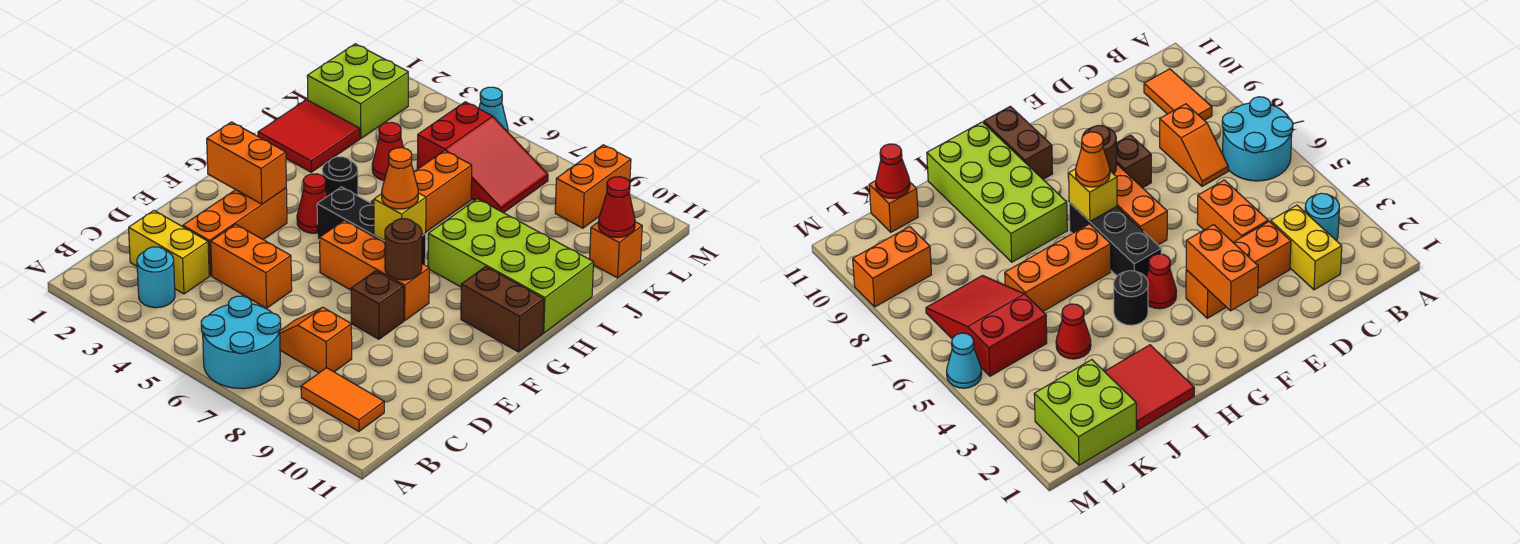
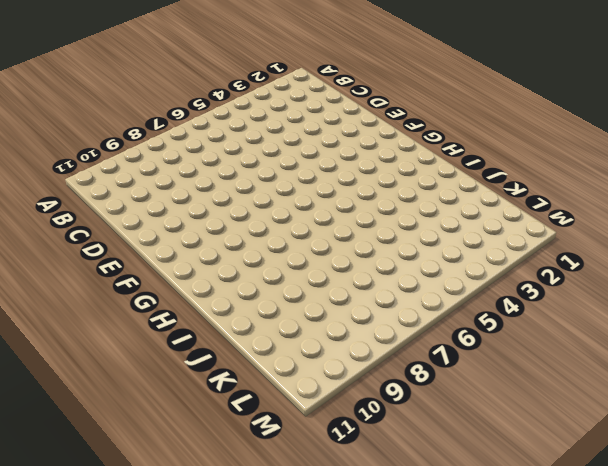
none -> cyan round brick A6:B7 level 1
none -> cyan round brick B3 level 1
none -> orange tile B9:B10 level 1

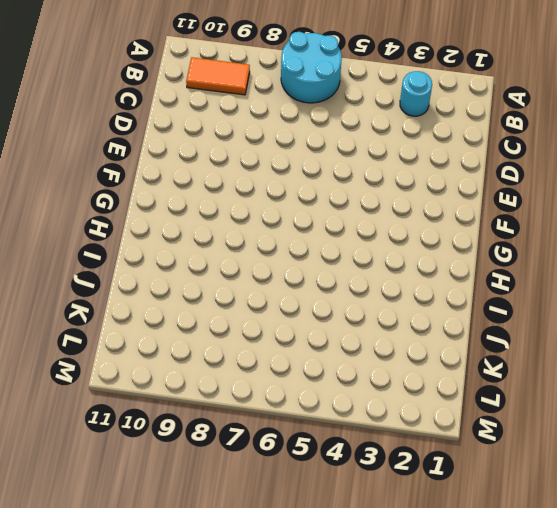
none -> yellow brick C2:C3 level 1
none -> orange slope C7:C8 level 1 top 8
none -> orange brick D3:F3 level 1

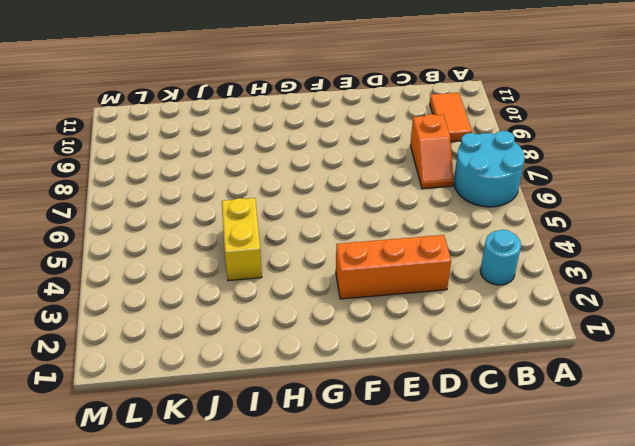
yellow brick I4:I5 level 1 -> yellow brick C2:C3 level 1
none -> orange brick D4:D5 level 1
none -> brown brick E8 level 1
none -> orange brick F6:F8 level 1

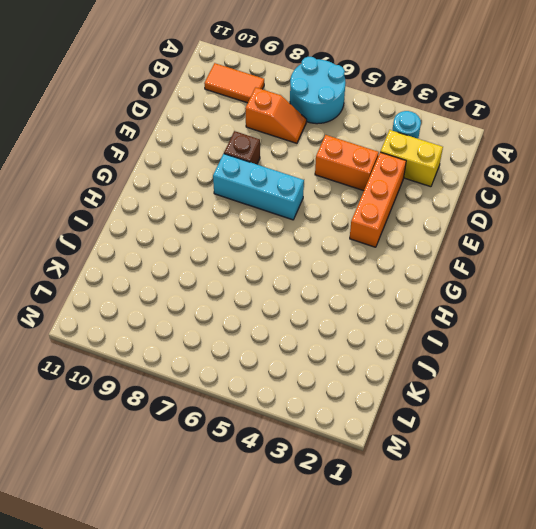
cyan brick F6:F8 level 1 -> orange brick F6:F8 level 1
none -> red cone G4 level 1
none -> black brick G5:G7 level 1
none -> brown brick G10:G11 level 1

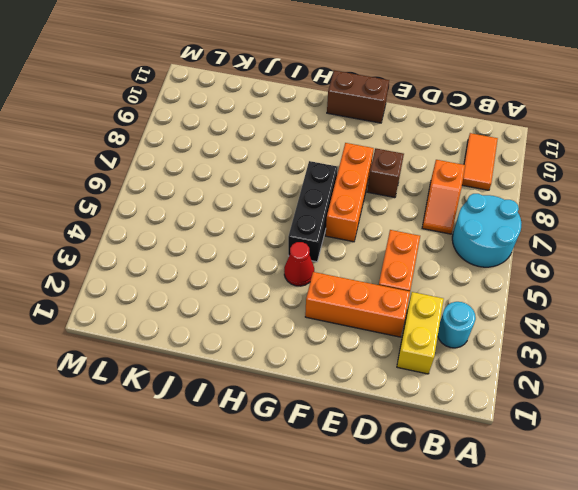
brown brick F11:G11 level 1 -> brown brick G10:G11 level 1
none -> black round brick H4 level 1
none -> orange brick H6:J6 level 1
none -> lime brick H8:I11 level 1

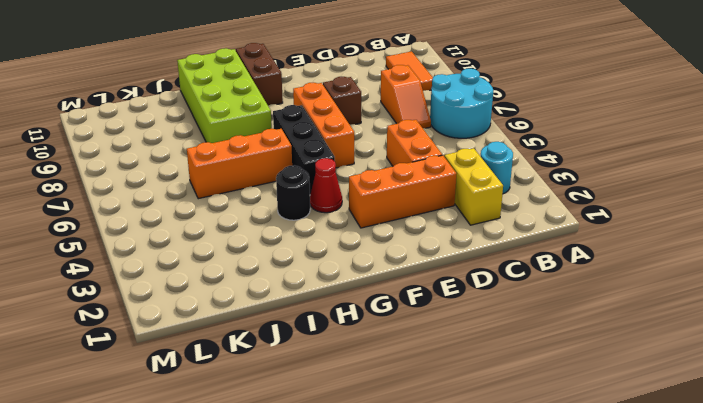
none -> red tile I1:J2 level 1
none -> red cone J4 level 1
none -> lime brick K1:L2 level 1

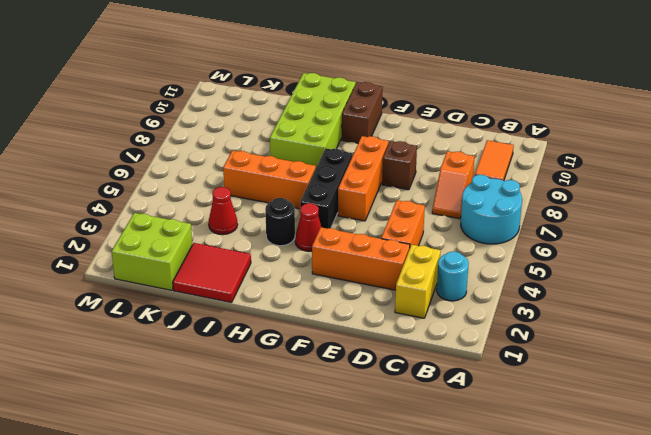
none -> red slope K5:L7 level 1 top 5
none -> orange brick K11 level 1
none -> orange brick L9:M9 level 1

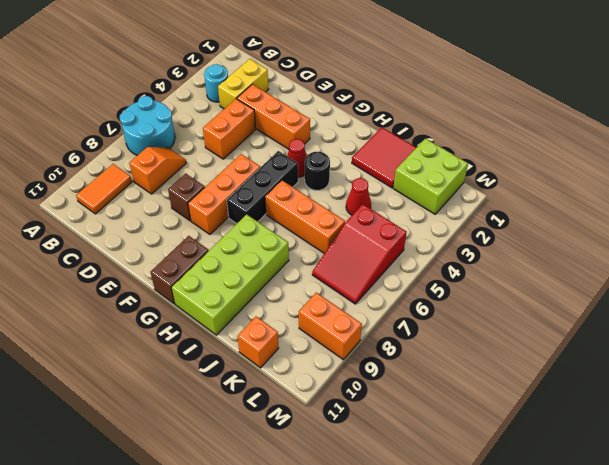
none -> cyan cone M5 level 1
none -> orange brick F2:F3 level 2
none -> brown round brick F8 level 2

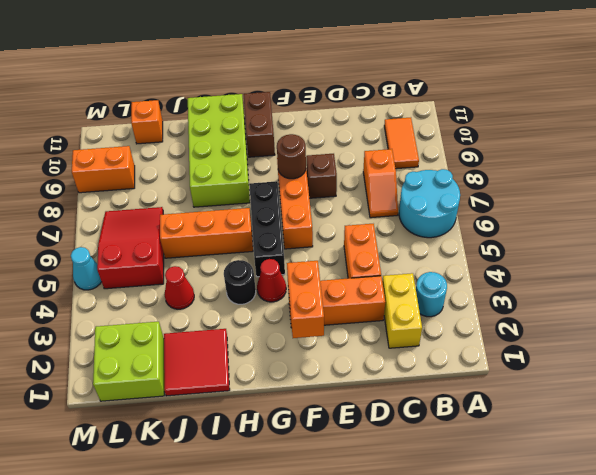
none -> yellow brick G7 level 2
none -> red cone K11 level 2
none -> orange cone G7 level 3

